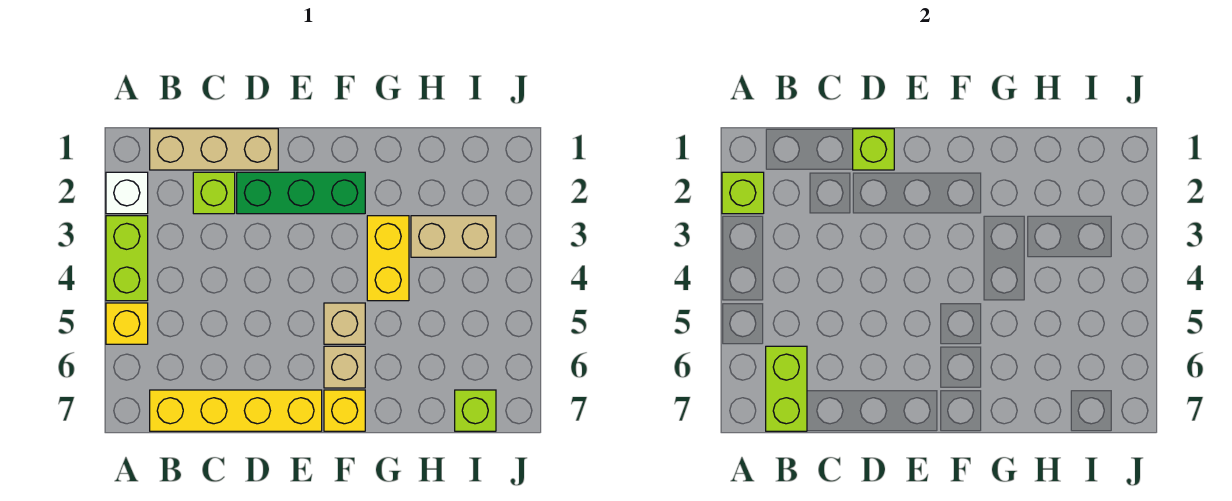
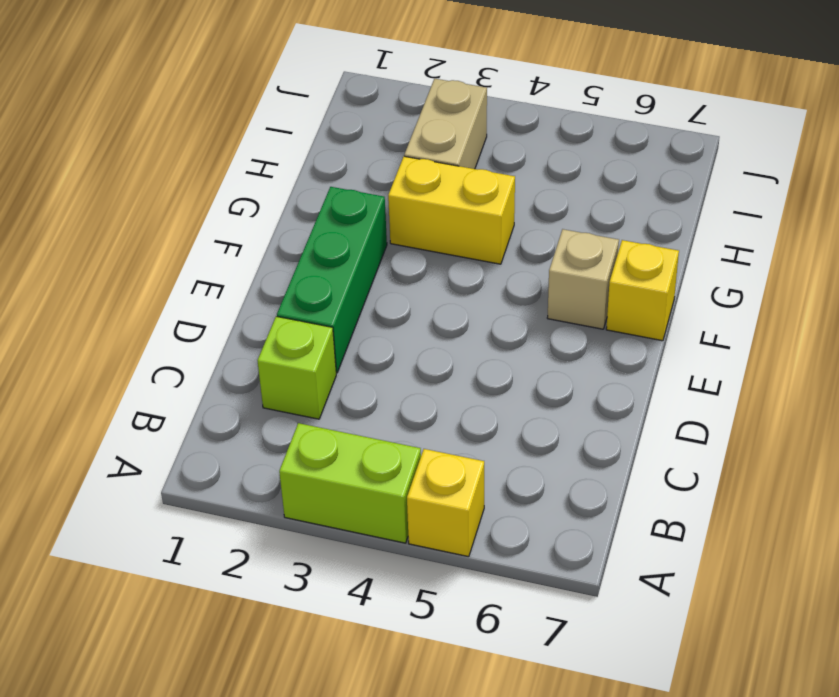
none -> white brick A2 level 1
none -> tan brick B1:D1 level 1
none -> yellow brick B7:E7 level 1

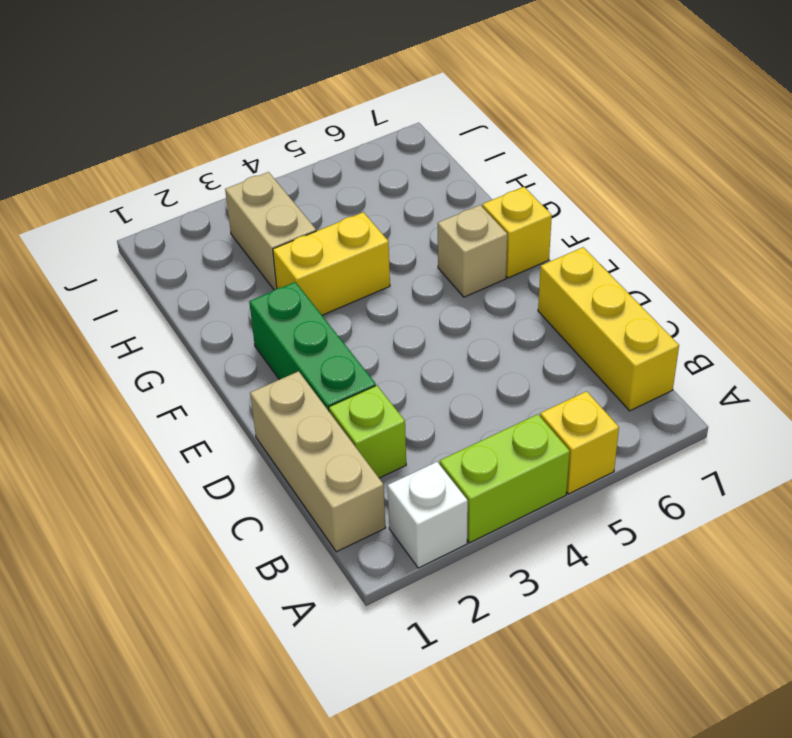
yellow brick B7:D7 level 1 -> yellow brick B7:E7 level 1
none -> tan brick F5 level 1
none -> lime brick I7 level 1
none -> lime brick A2 level 2

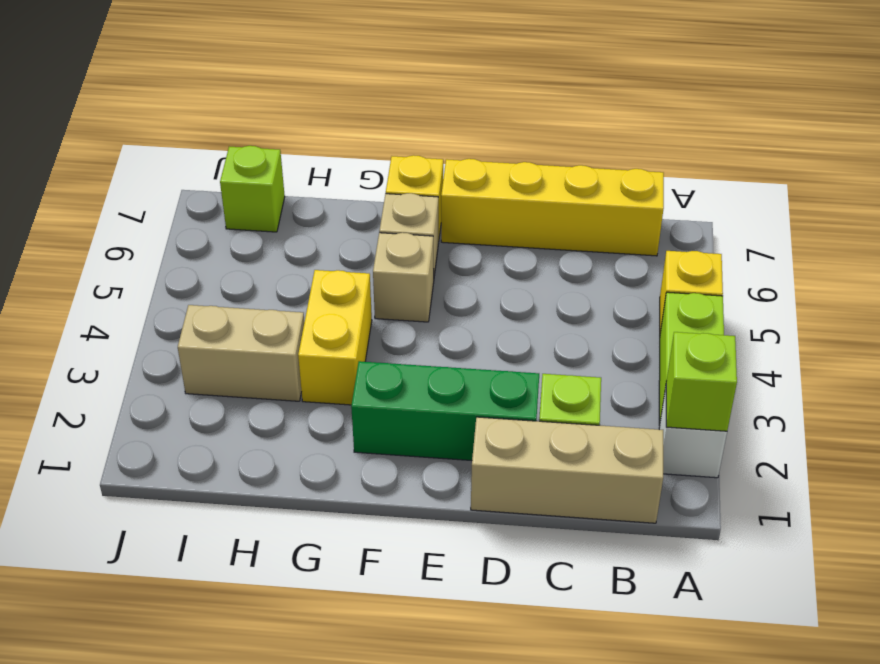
none -> lime brick B6:B7 level 2
none -> lime brick D1 level 2

